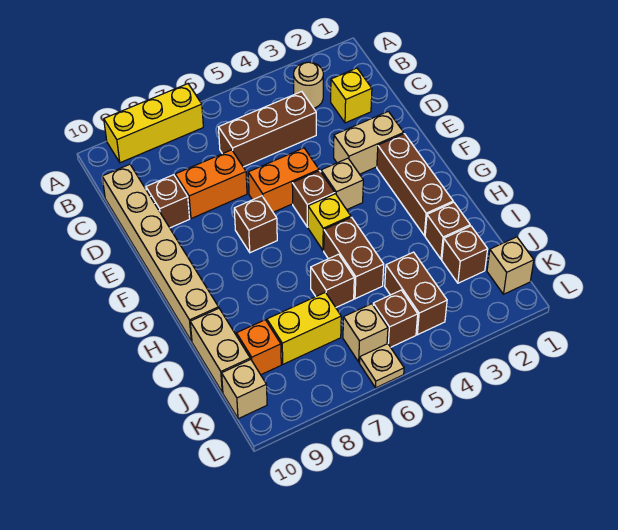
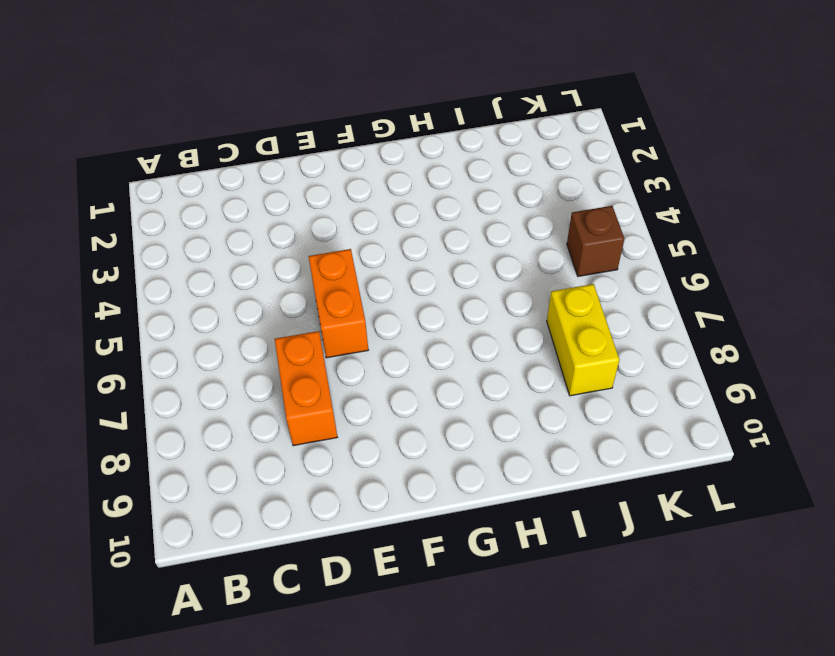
none -> yellow brick A7:A9 level 1
none -> tan round brick B3 level 1
none -> yellow brick C2 level 1

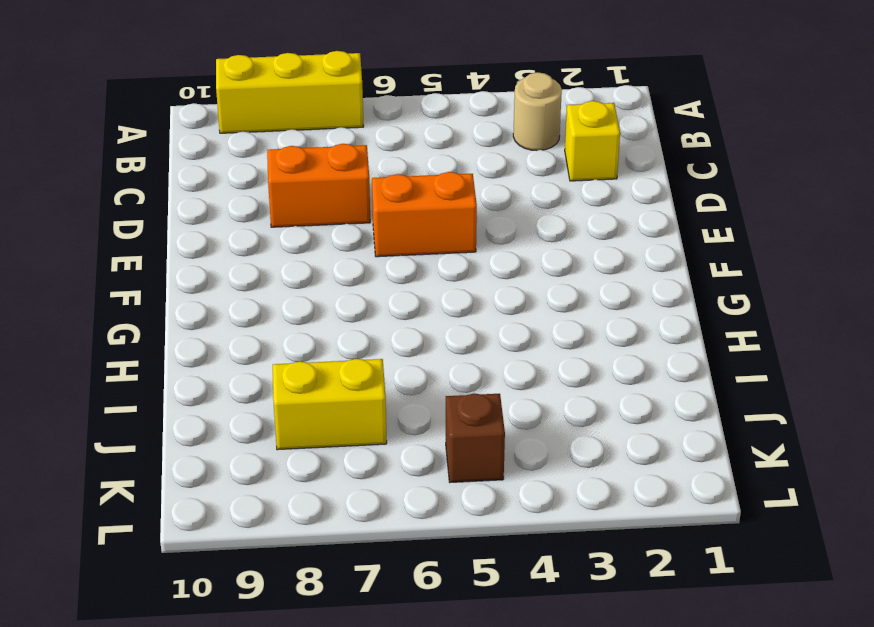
none -> brown brick C4:C6 level 1
none -> tan brick C10:H10 level 1
none -> brown brick D9 level 1

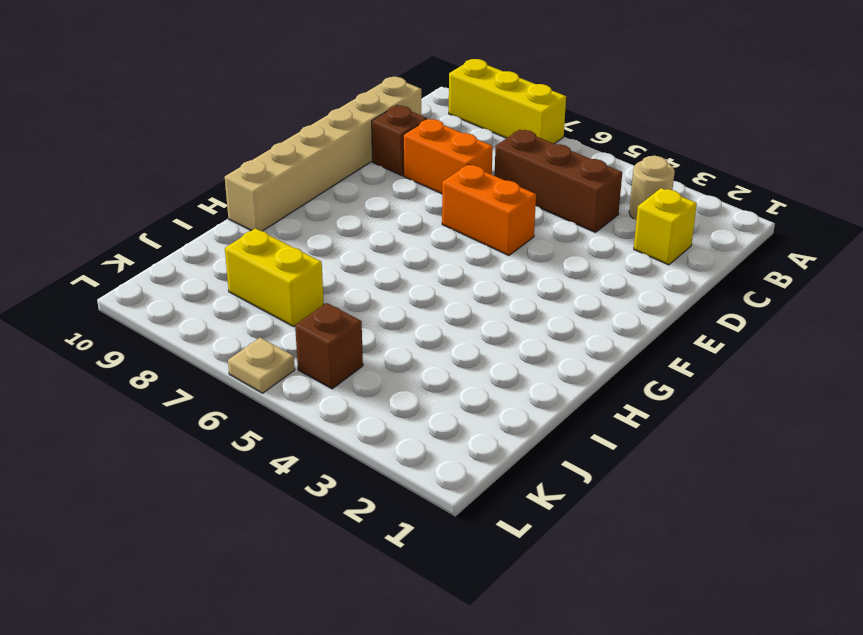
none -> tan brick E2:E3 level 1
none -> brown brick F2:H2 level 1
none -> tan brick F4 level 1

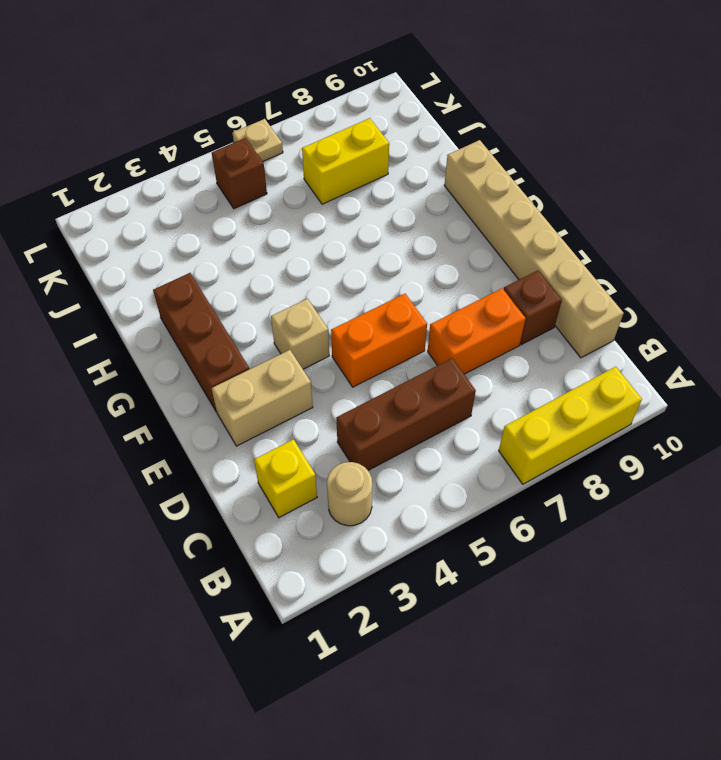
none -> brown brick F5 level 1
none -> brown brick F7 level 1
none -> yellow brick G5 level 1

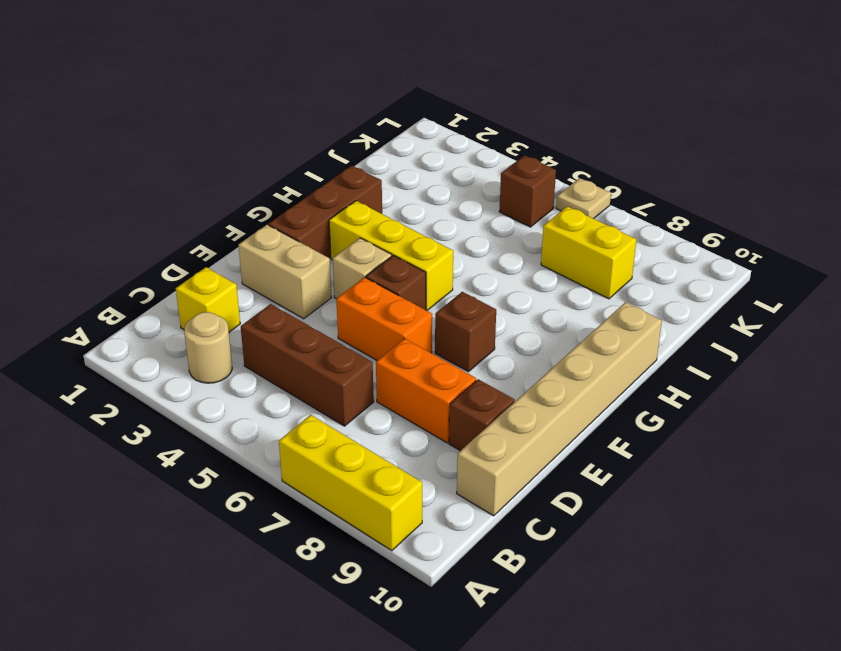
yellow brick G3:G5 level 1 -> yellow brick G5 level 1
none -> brown brick H5:I5 level 1
none -> brown brick I2 level 1
none -> brown brick I6 level 1

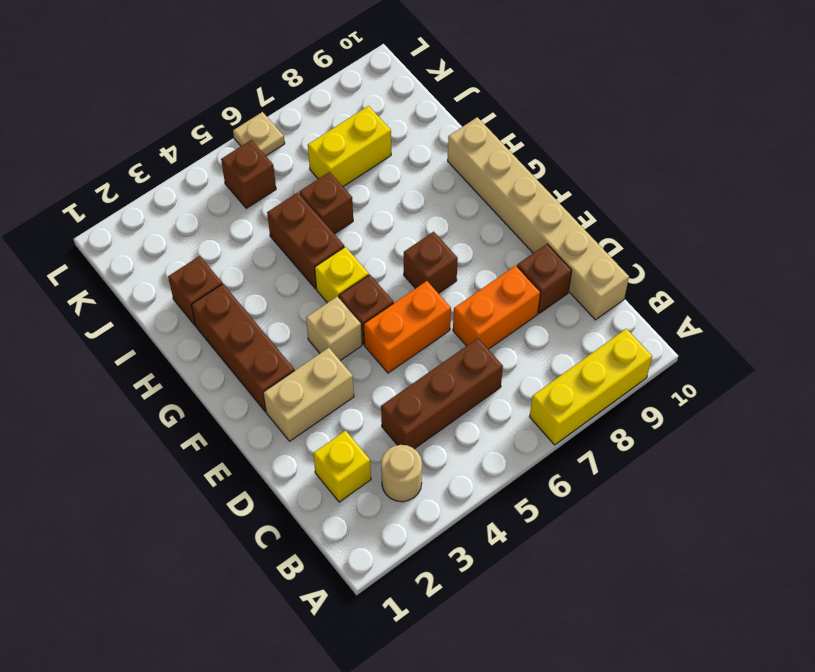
none -> tan brick I10:J10 level 1
none -> brown brick J2 level 1
none -> brown brick J4:K4 level 1

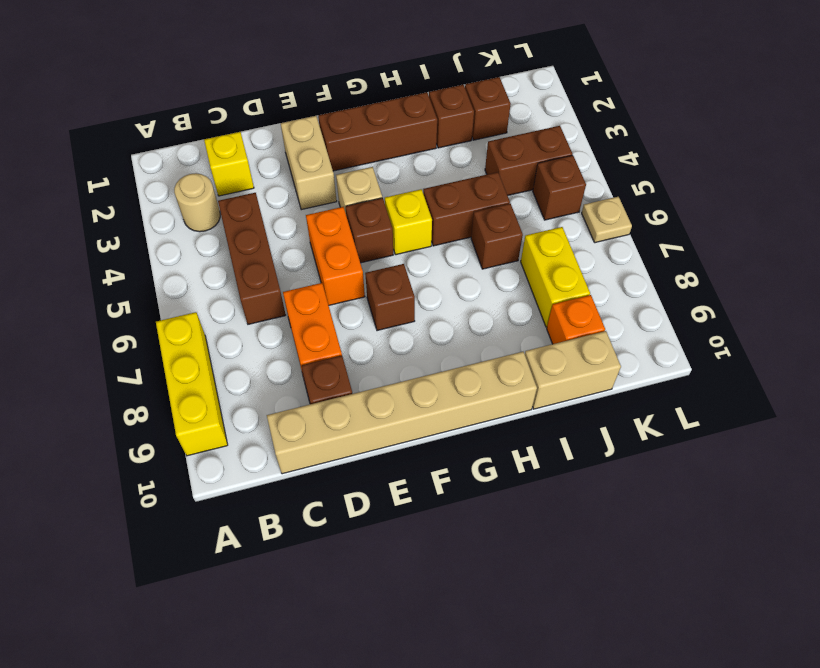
none -> tan brick K1 level 1
none -> tan brick K6 level 1
none -> tan brick K10 level 1

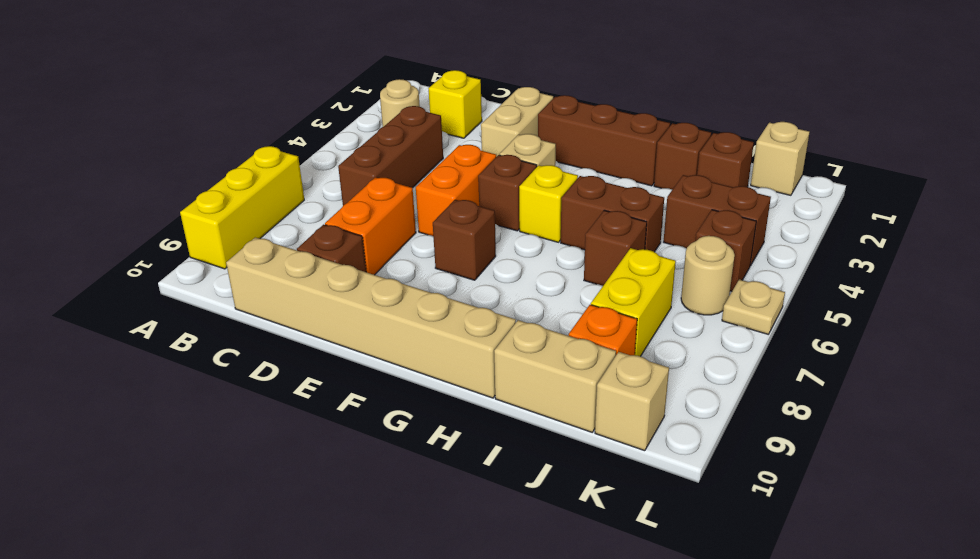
tan round brick K6 level 1 -> tan brick K6 level 1

